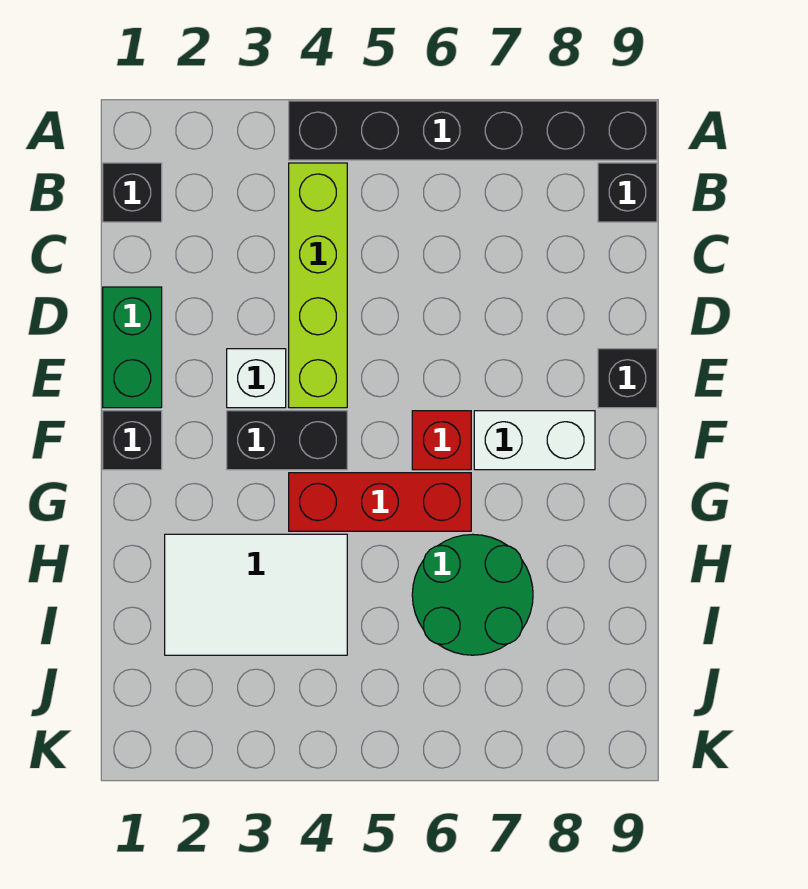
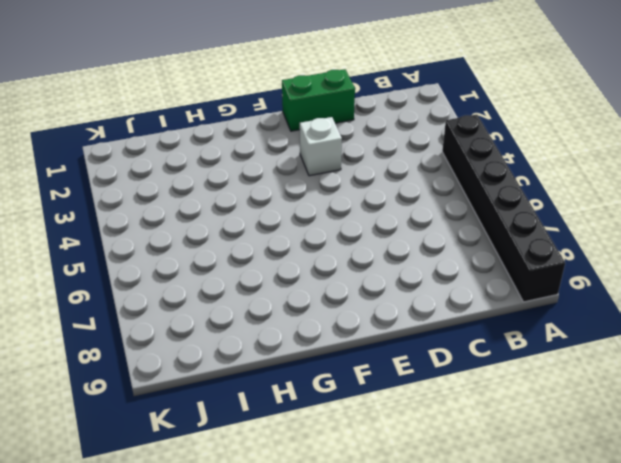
none -> black brick B1 level 1
none -> lime brick B4:E4 level 1
none -> black brick B9 level 1

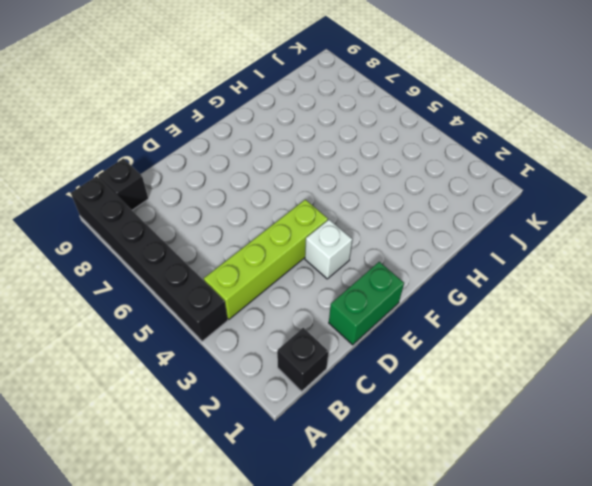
none -> black brick E9 level 1
none -> black brick F1 level 1
none -> black brick F3:F4 level 1

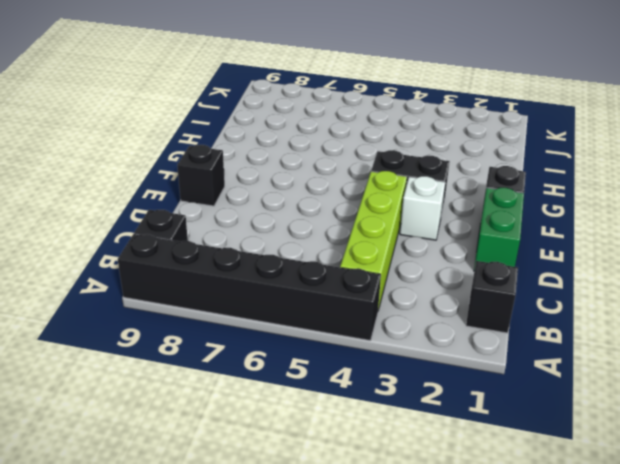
none -> red brick F6 level 1
none -> white brick F7:F8 level 1
none -> red brick G4:G6 level 1

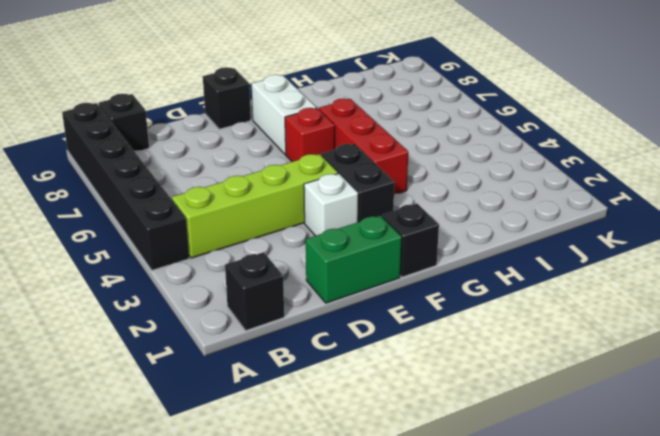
none -> white tile H2:I4 level 1
none -> green round brick H6:I7 level 1

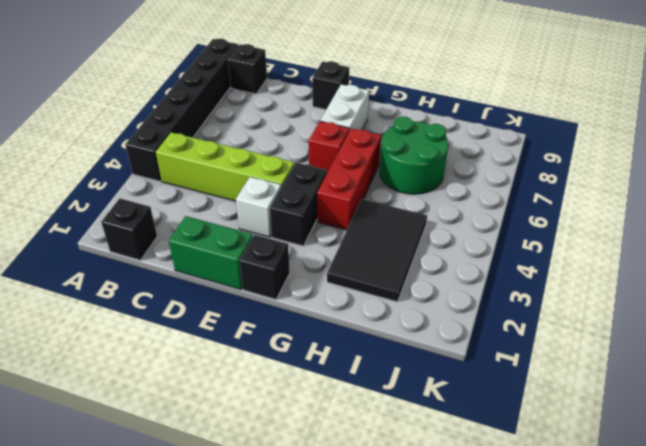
black tile H2:I4 level 1 -> white tile H2:I4 level 1

